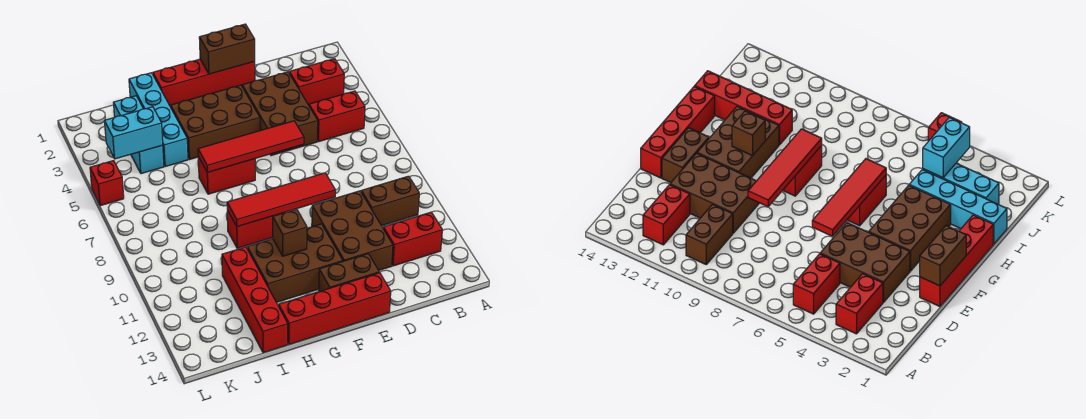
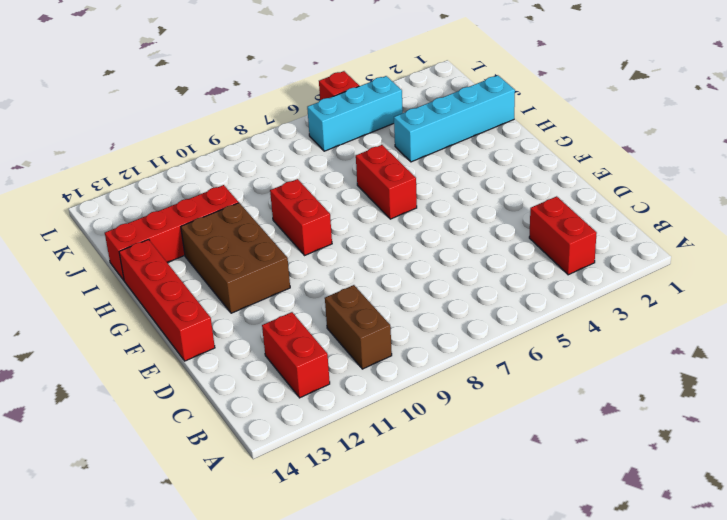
cyan brick K4:K6 level 1 -> cyan brick J2:J4 level 1
none -> red brick B5:C5 level 1
none -> brown brick D3:E5 level 1
none -> brown brick D10:E12 level 1

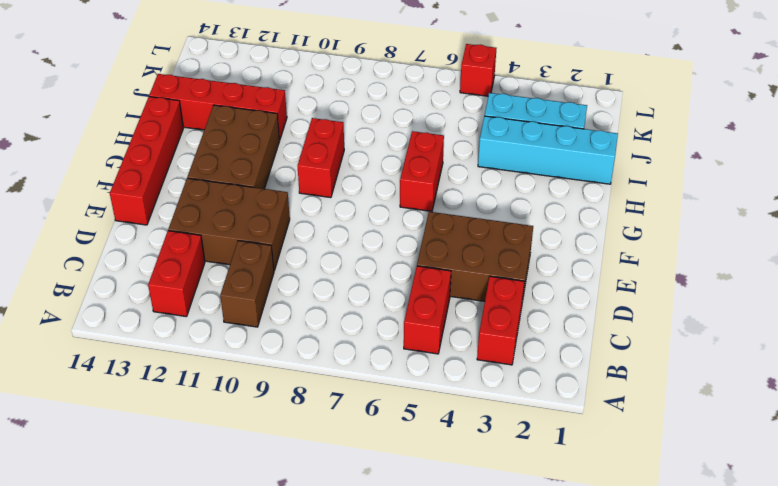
none -> red brick E1:H1 level 1
none -> brown brick E13:F13 level 1
none -> brown brick F3:H4 level 1

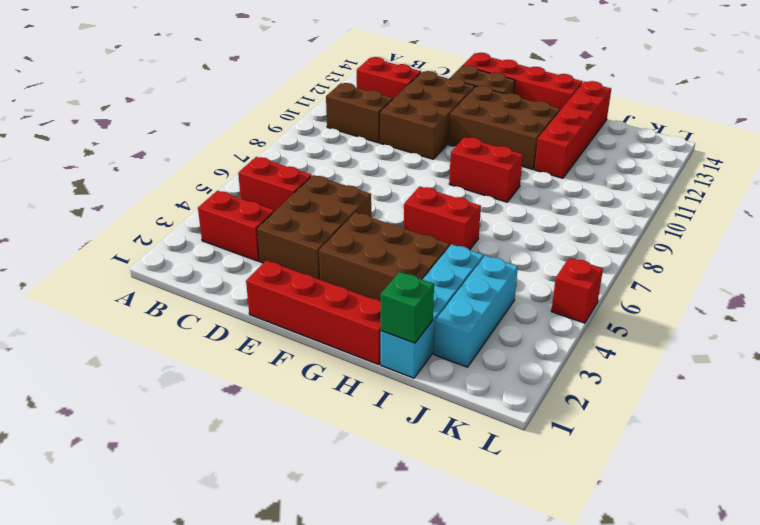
green brick I1 level 2 -> none
none -> brown brick E1:F1 level 2
none -> red tile E6:H6 level 2
none -> red tile E9:H9 level 2

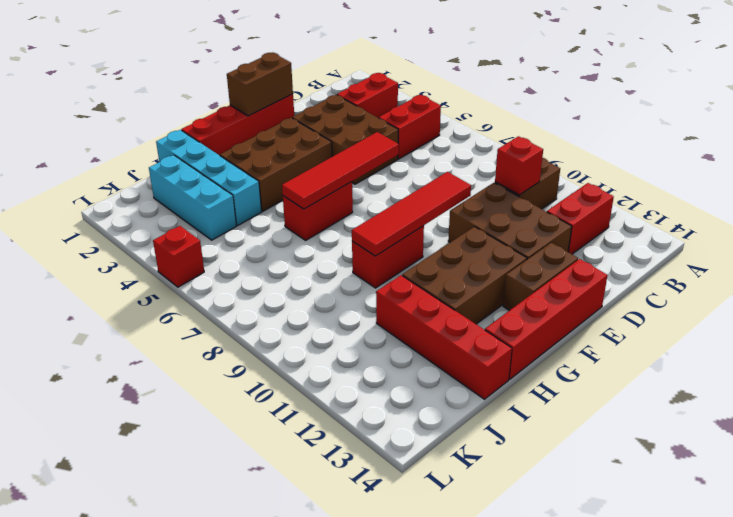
red brick C10 level 2 -> none
none -> brown brick G11 level 2
none -> cyan brick J4:K4 level 2

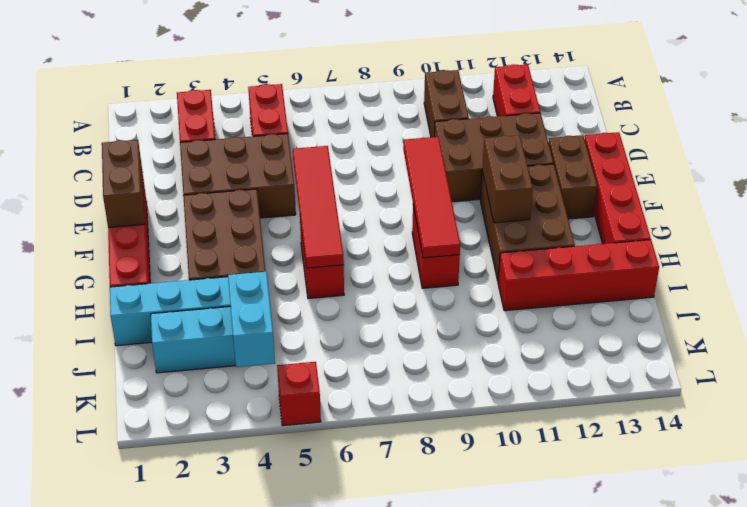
brown brick F11:G11 level 2 -> brown brick G11 level 2

